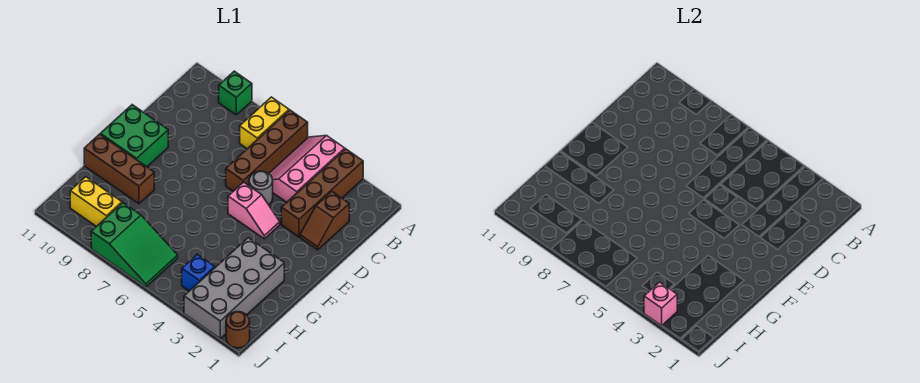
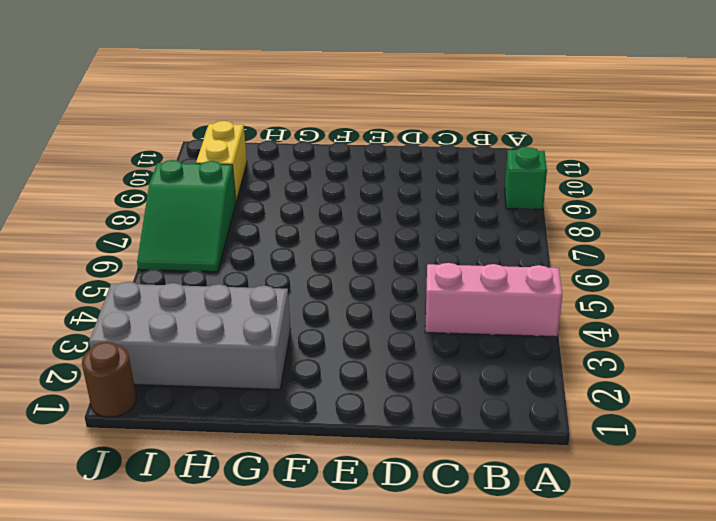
none -> brown brick A3:D3 level 1
none -> brown brick A6:D6 level 1
none -> yellow brick A7:B7 level 1

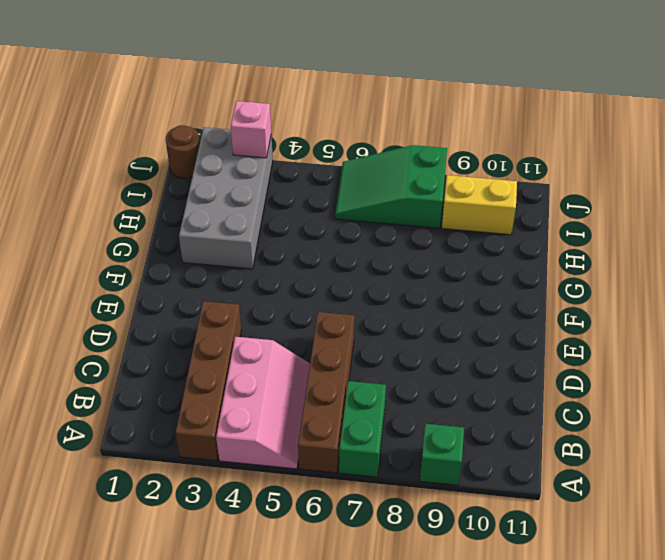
green brick A7:B7 level 1 -> yellow brick A7:B7 level 1
none -> brown slope C2:D2 level 1 top C
none -> grey round brick D5 level 1
none -> pink slope E4:E5 level 1 top 5

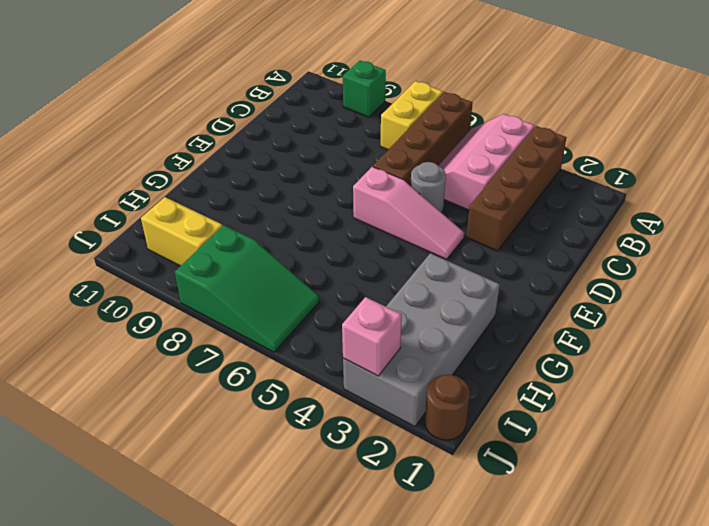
pink slope E4:E6 level 1 top 6 -> pink slope E4:E5 level 1 top 5
none -> brown slope C2:D2 level 1 top C
none -> green brick E10:F11 level 1
none -> brown brick G9:G11 level 1

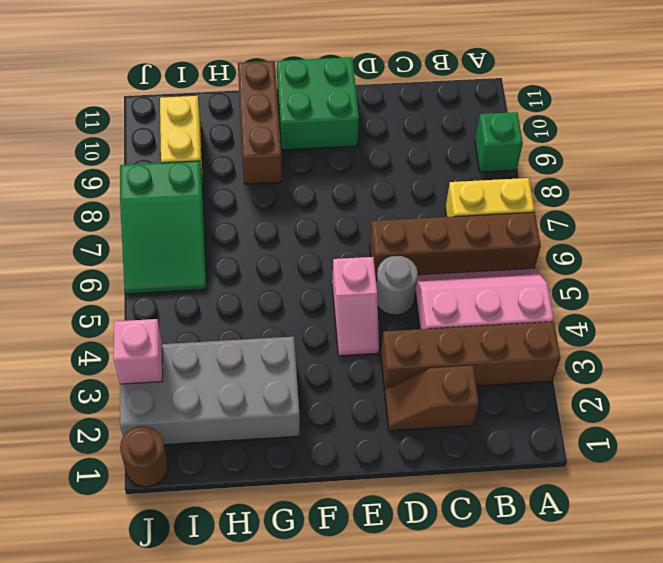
none -> blue brick I4 level 1

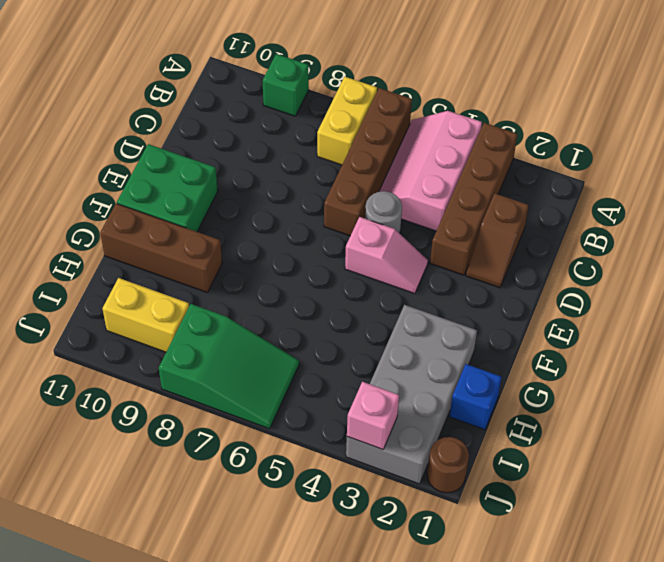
blue brick H1 level 1 -> blue brick I4 level 1

